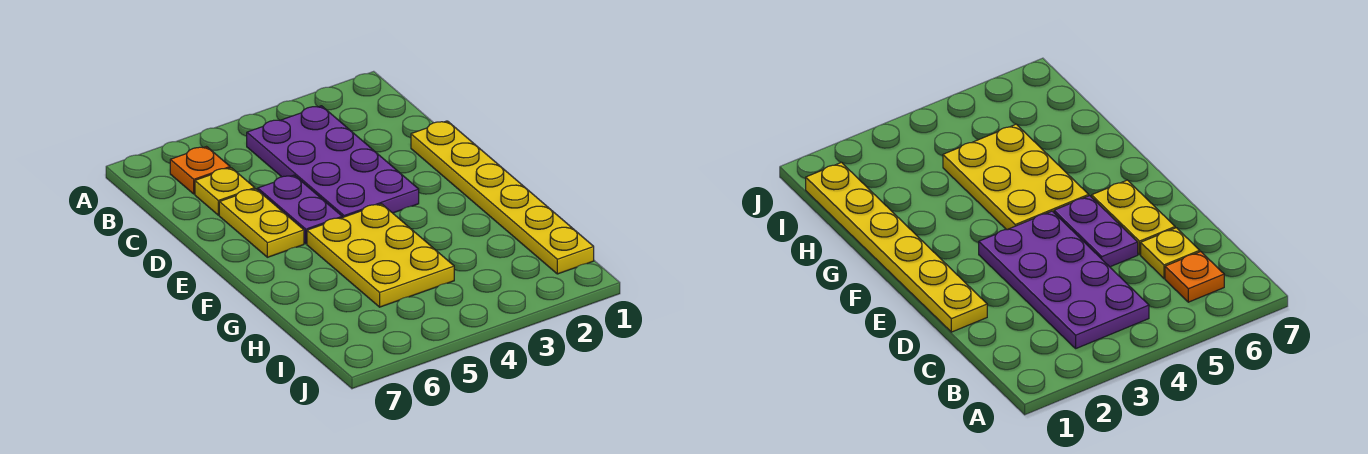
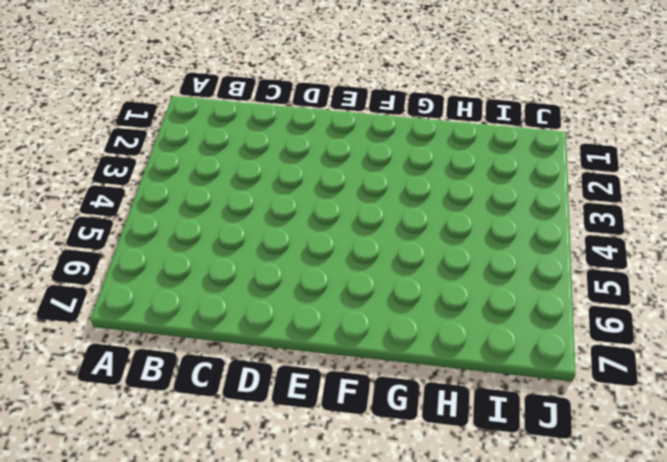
none -> purple plate B3:E4 level 1
none -> orange plate B6 level 1

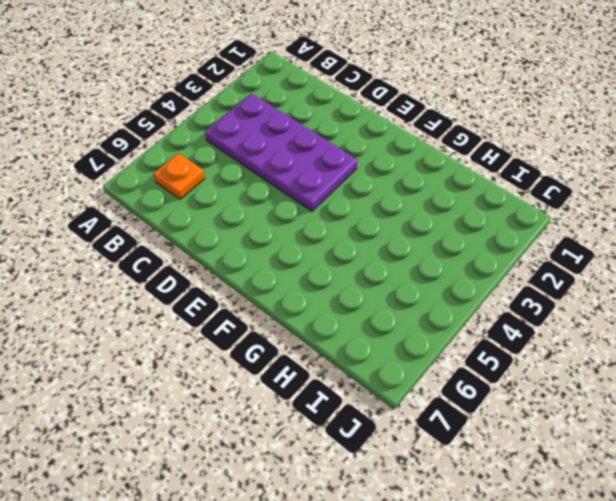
none -> yellow plate C6 level 1
none -> yellow plate D1:I1 level 1

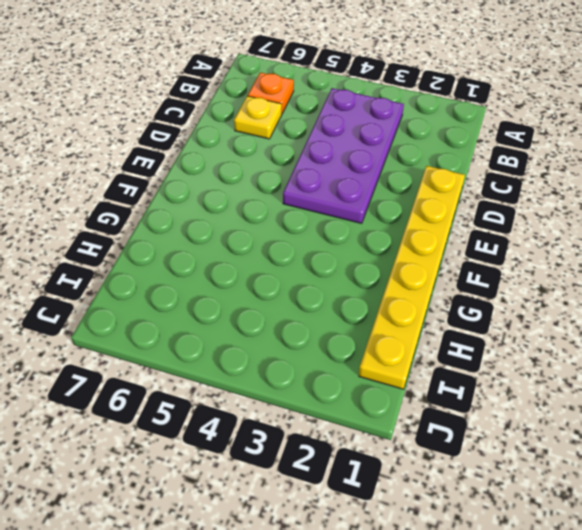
none -> purple plate D5:E5 level 1
none -> yellow plate D6:E6 level 1

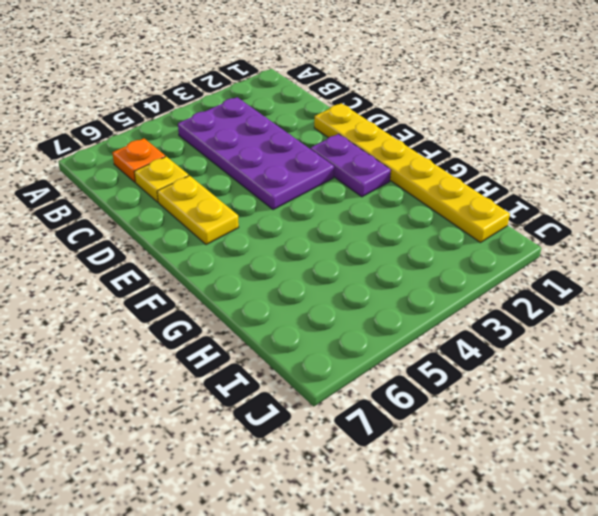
purple plate E2:F2 level 1 -> purple plate D5:E5 level 1
none -> yellow plate F4:H5 level 1

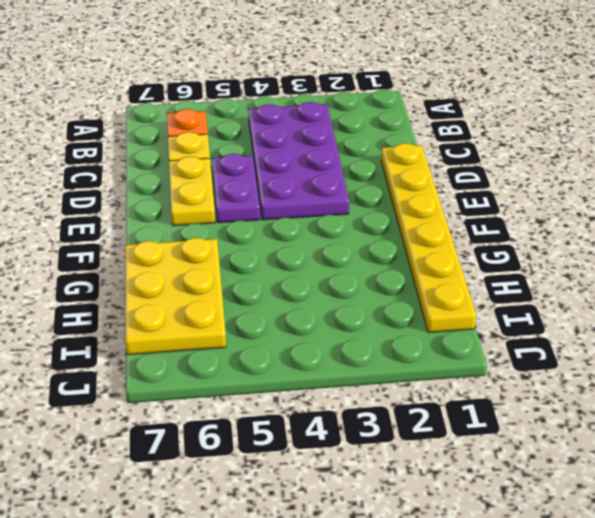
yellow plate G6:I7 level 1 -> yellow plate F4:H5 level 1

